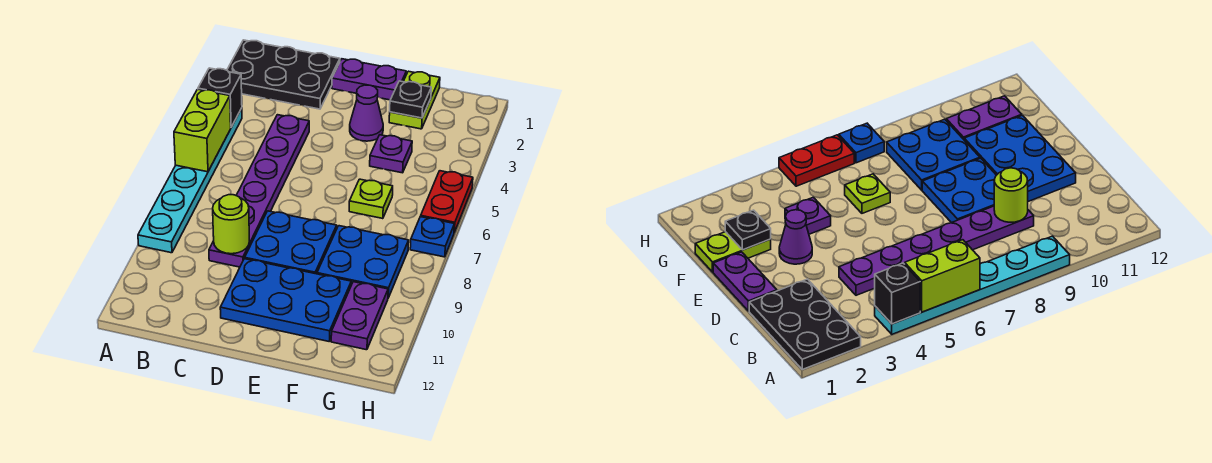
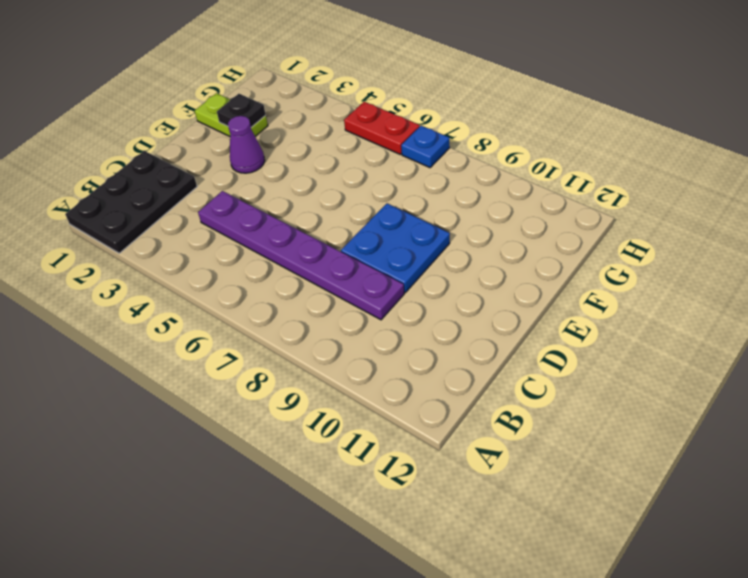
none -> cyan plate A4:A9 level 1
none -> purple plate D1:E1 level 1
none -> blue plate D10:F11 level 1

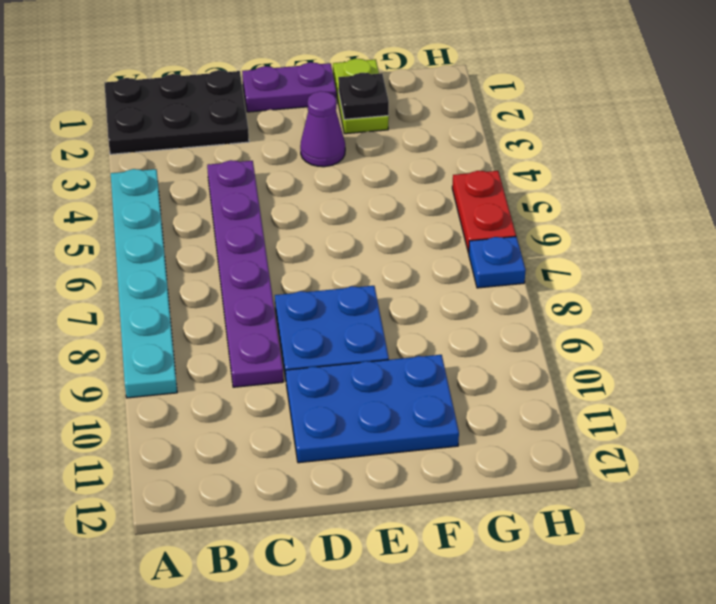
none -> purple plate F4 level 1
none -> lime plate F6 level 1
none -> blue plate F8:G9 level 1

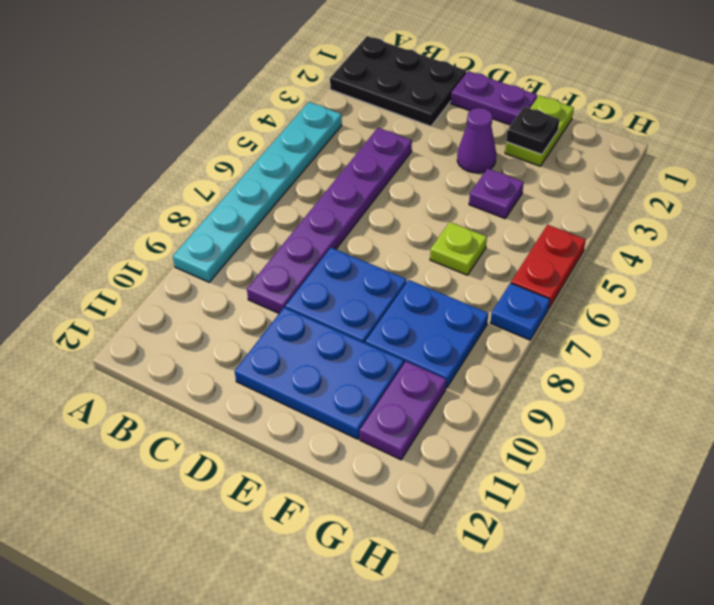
none -> black brick A4 level 2
none -> lime brick A5:A6 level 2
none -> lime round brick C9 level 2

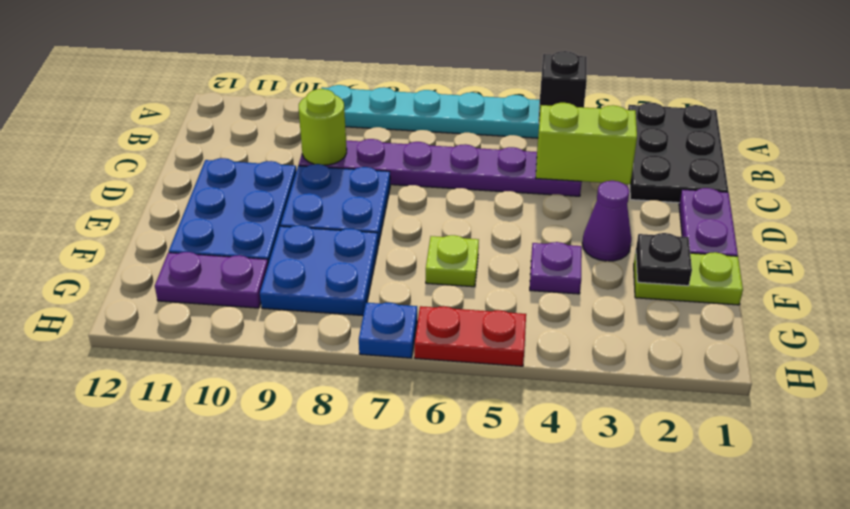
lime brick C3:C4 level 2 -> lime brick A5:A6 level 2

